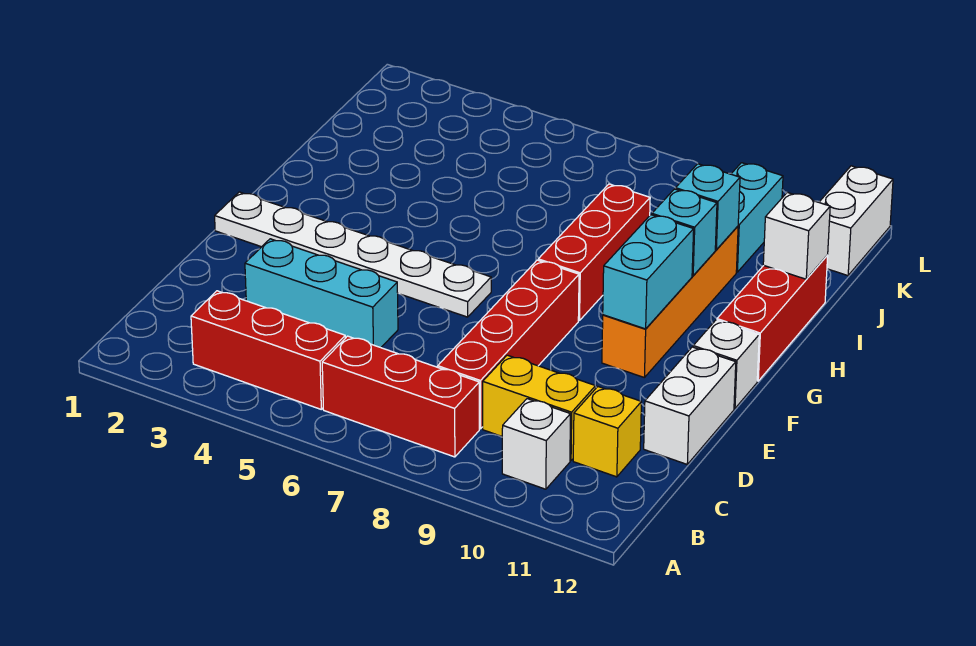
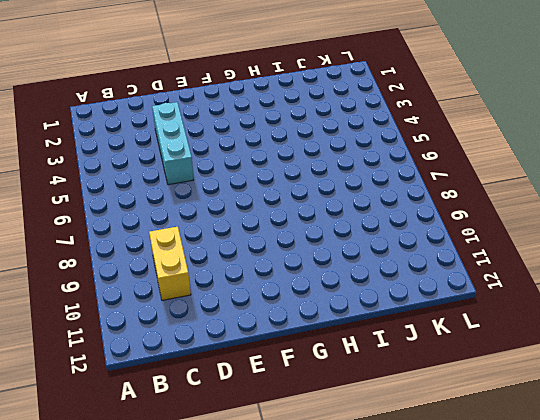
none -> red brick B3:B5 level 1
none -> red brick B6:B8 level 1
none -> white brick B10 level 1

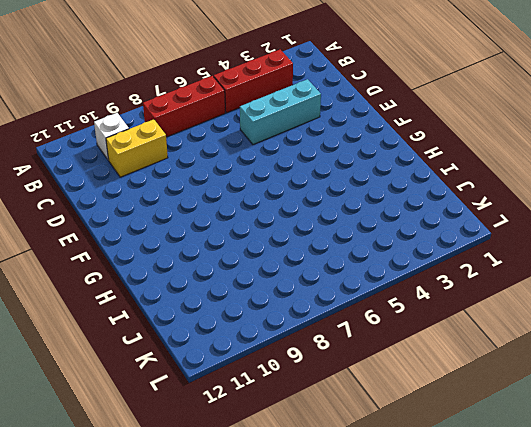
none -> red brick C8:F8 level 1
none -> yellow brick C11 level 1
none -> white brick D12:E12 level 1

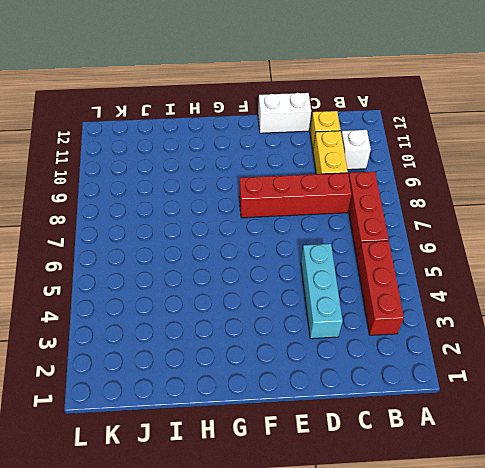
none -> white plate F1:F6 level 1
none -> orange brick F10:I10 level 1
none -> white brick F12 level 1

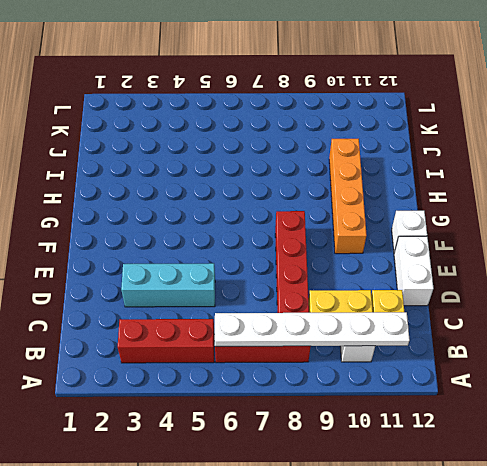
white plate B6:B11 level 2 -> white plate F1:F6 level 1
none -> red brick G8:I8 level 1
none -> red brick G12:I12 level 1
none -> cyan brick J10:K10 level 1

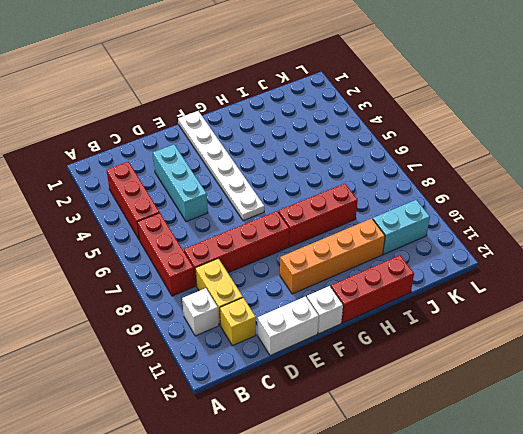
none -> white brick K12:L12 level 1
none -> cyan brick F10:G10 level 2
none -> cyan brick H10 level 2

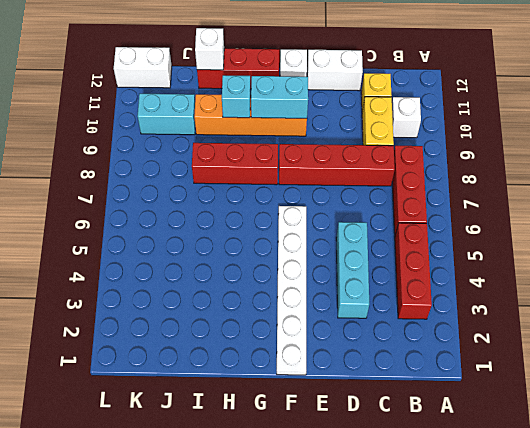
none -> cyan brick I10 level 2

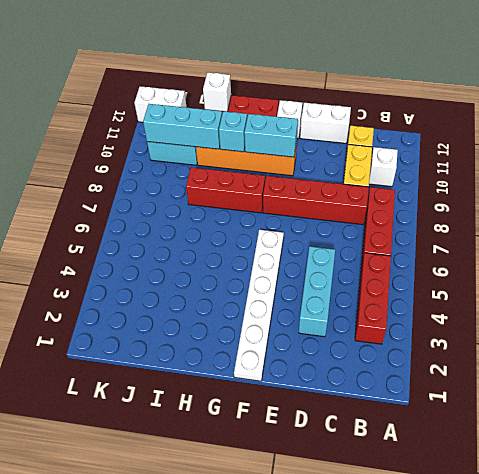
cyan brick I10:K10 level 2 -> cyan brick I10 level 2

